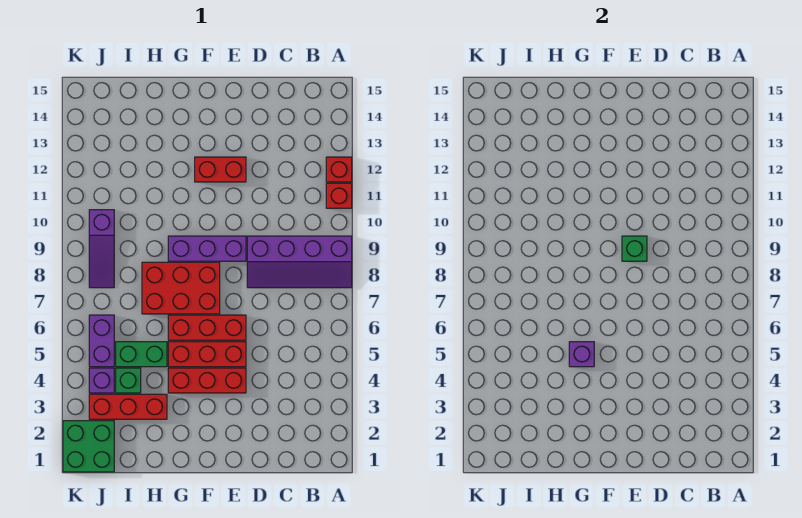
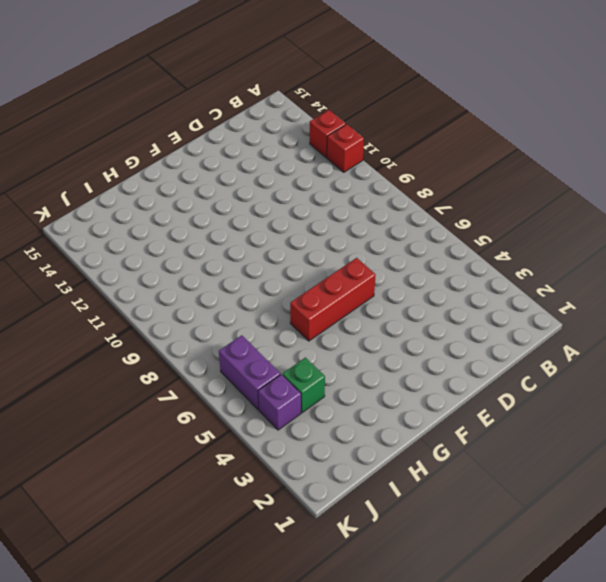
none -> purple slope A8:D9 level 1 top 9
none -> red brick E4:G4 level 1
none -> red brick E5:G5 level 1

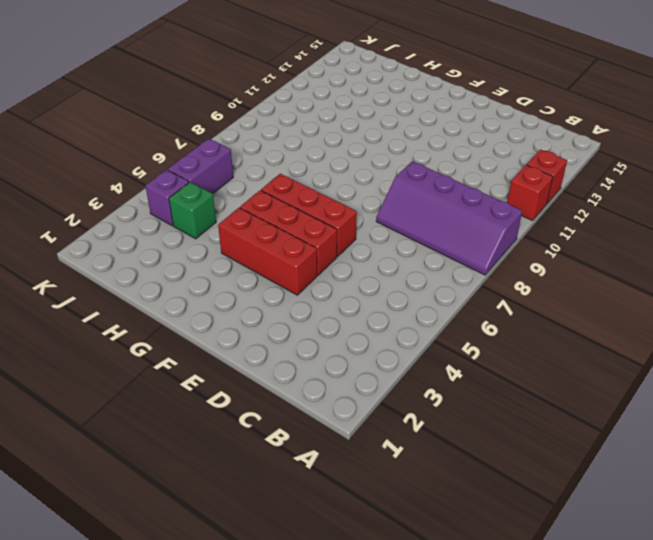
none -> purple brick E9:G9 level 1
none -> red brick E12:F12 level 1
none -> red brick F7:H8 level 1

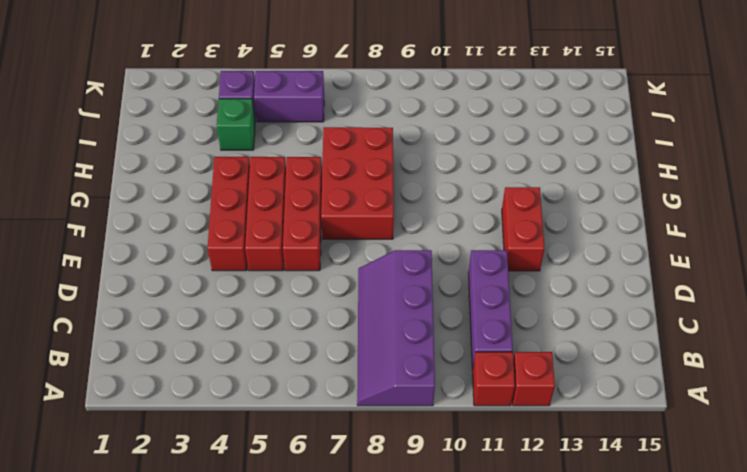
purple brick B11:D11 level 1 -> purple brick E9:G9 level 1
none -> red brick H3:J3 level 1
none -> green brick H5:I5 level 1
none -> green brick J1:K2 level 1

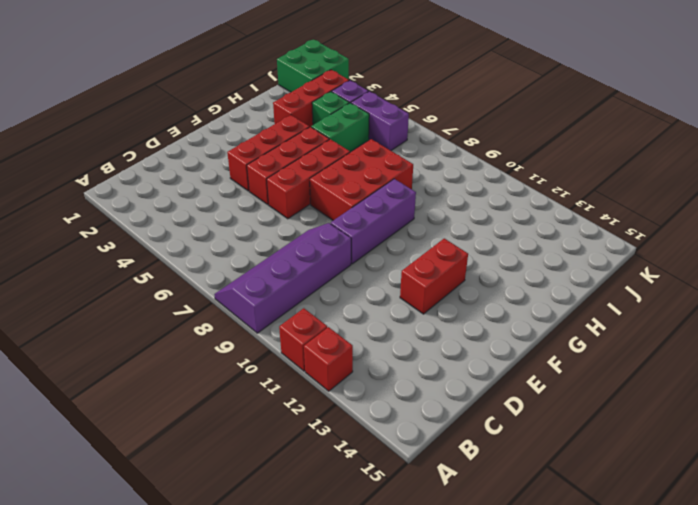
none -> purple slope J8:J10 level 1 top 10
none -> green brick E9 level 2
none -> purple brick G5 level 2

